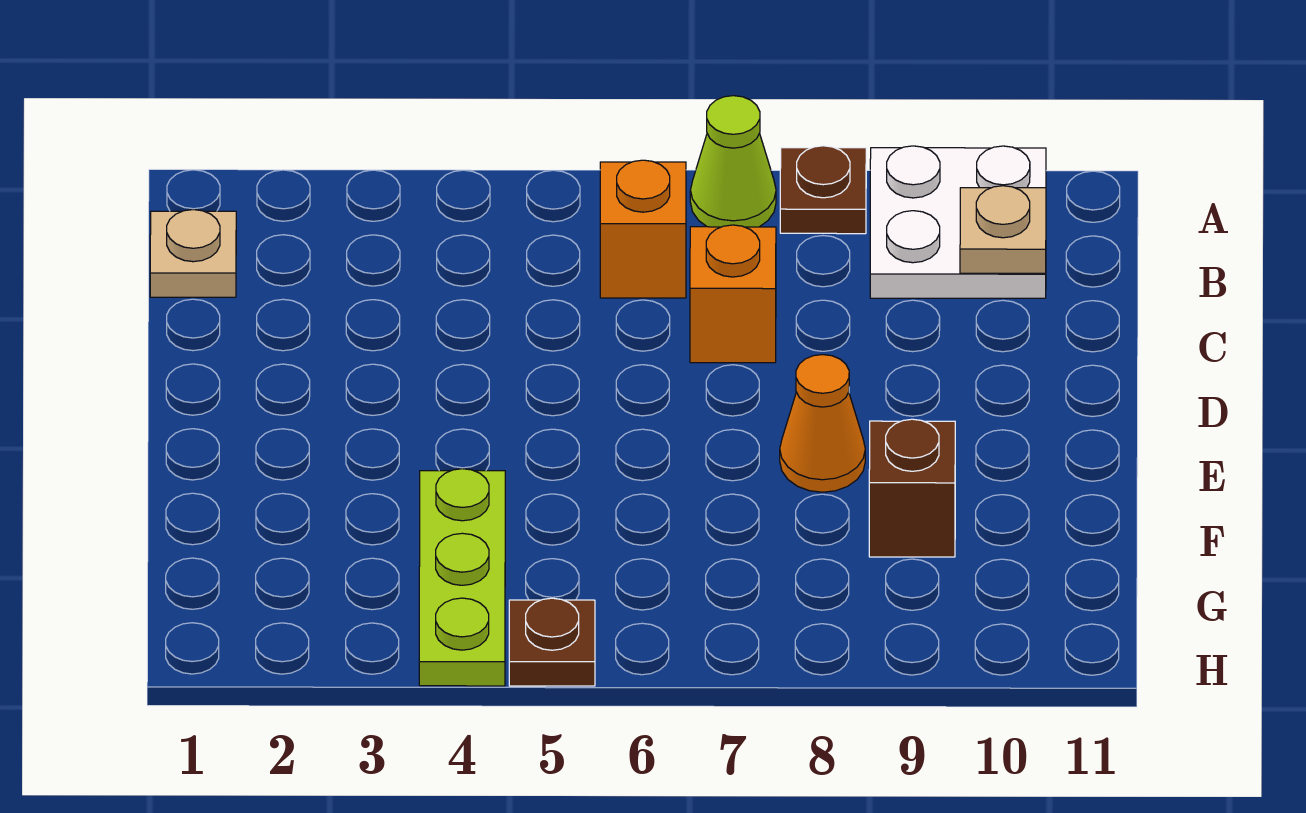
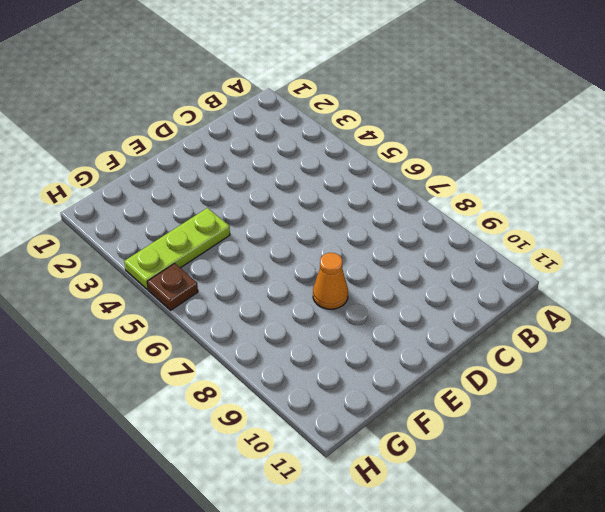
none -> lime cone A7 level 1
none -> brown plate A8 level 1

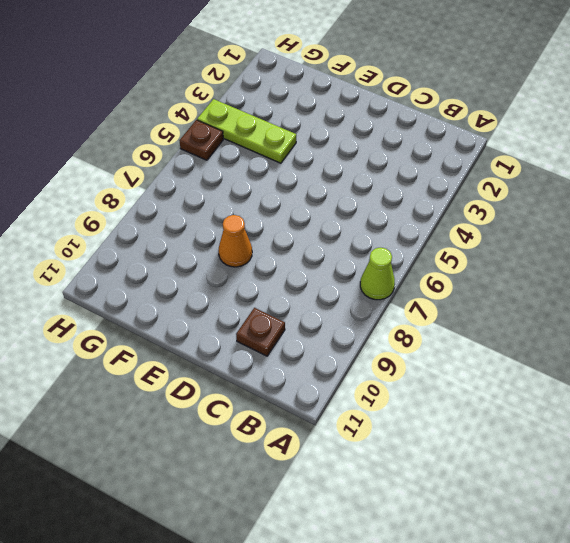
brown plate C10 level 1 -> brown plate A8 level 1
none -> white plate A9:B10 level 1
none -> tan plate B1 level 1

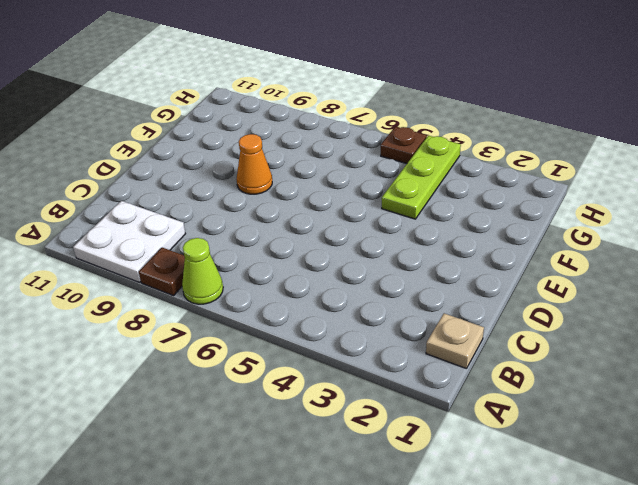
none -> orange brick B6 level 1
none -> orange brick C7 level 1

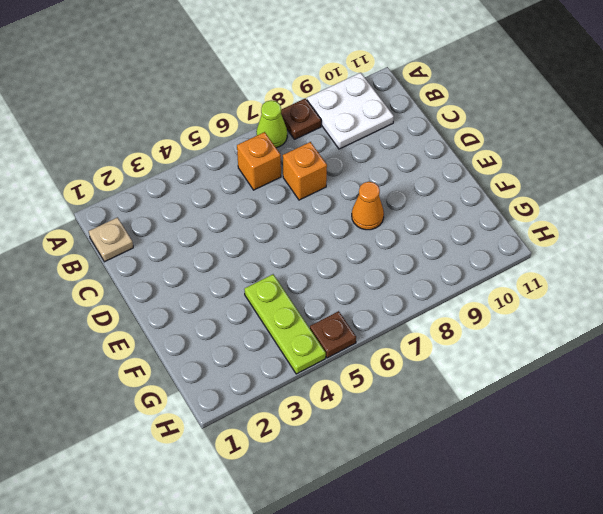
none -> brown brick F9 level 1
none -> tan plate B10 level 2

